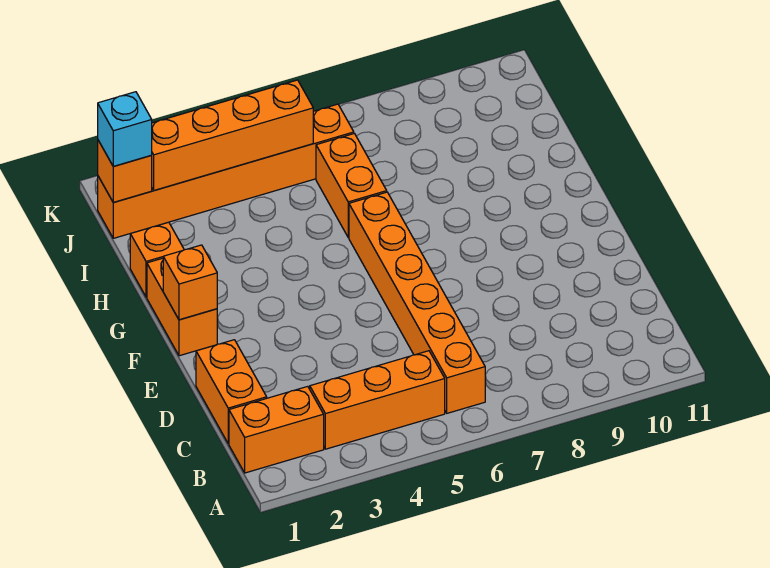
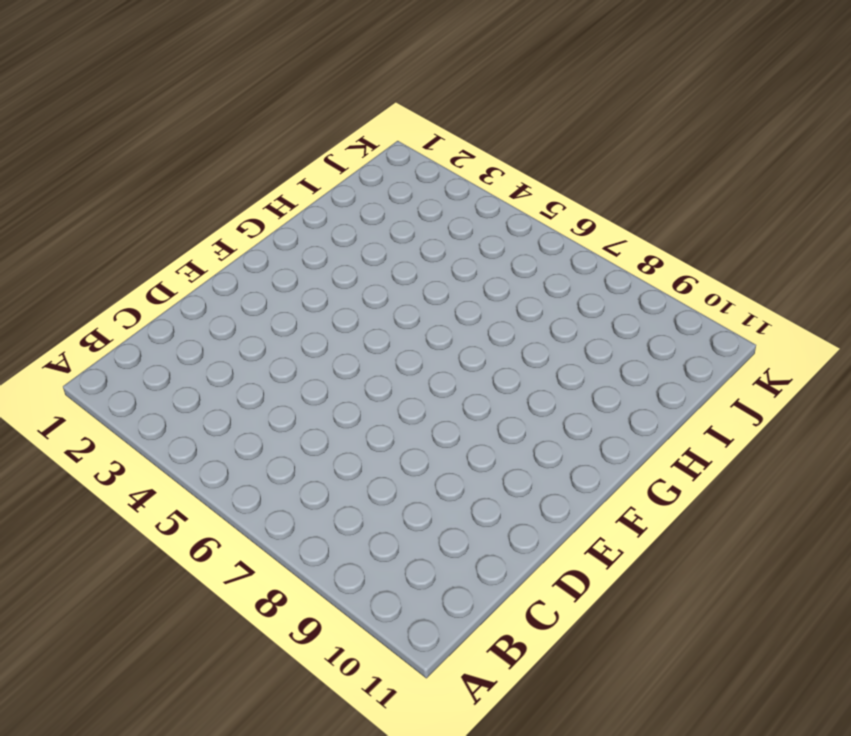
none -> orange brick B1:B2 level 1
none -> orange brick B3:B5 level 1
none -> orange brick B6:G6 level 1

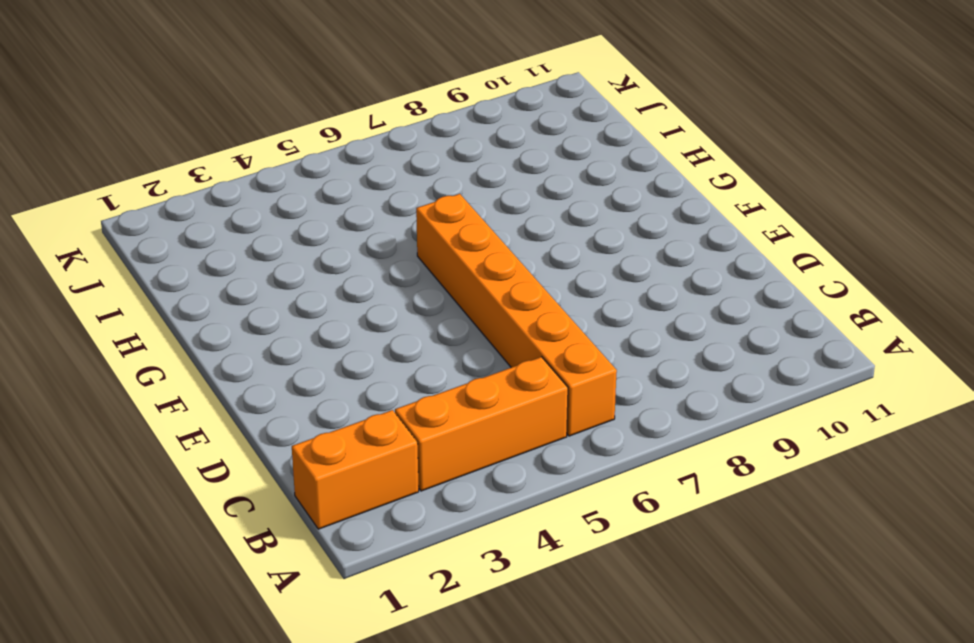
none -> orange brick C1:D1 level 1
none -> orange brick F1:G1 level 1
none -> orange brick H1 level 1

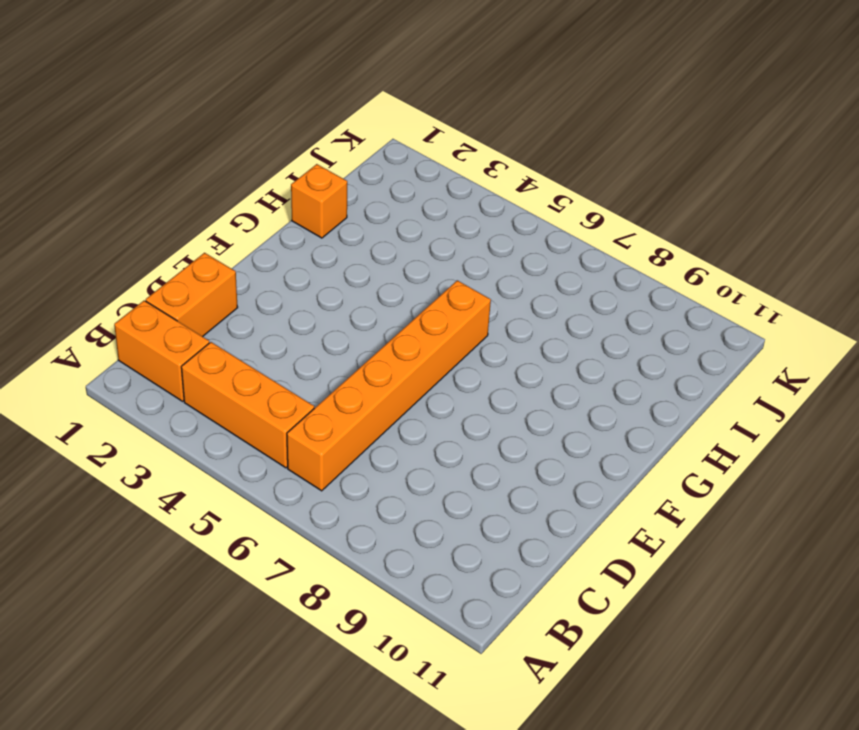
none -> orange brick F1:G1 level 1
none -> orange brick H6:I6 level 1
none -> orange brick J1:J6 level 1

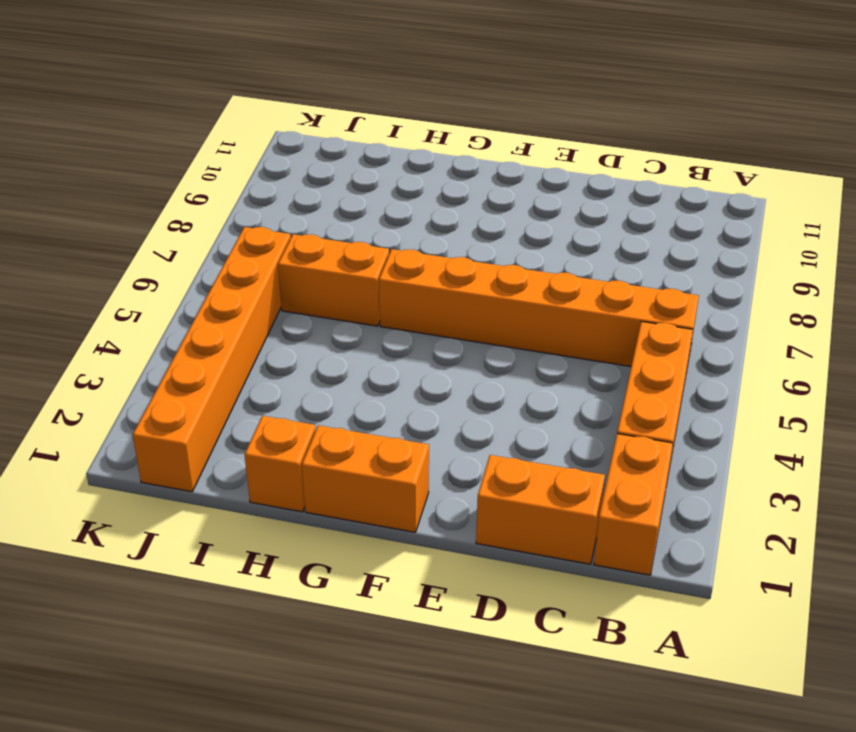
none -> orange brick F1 level 2
none -> orange brick J1 level 2
none -> orange brick J2:J5 level 2

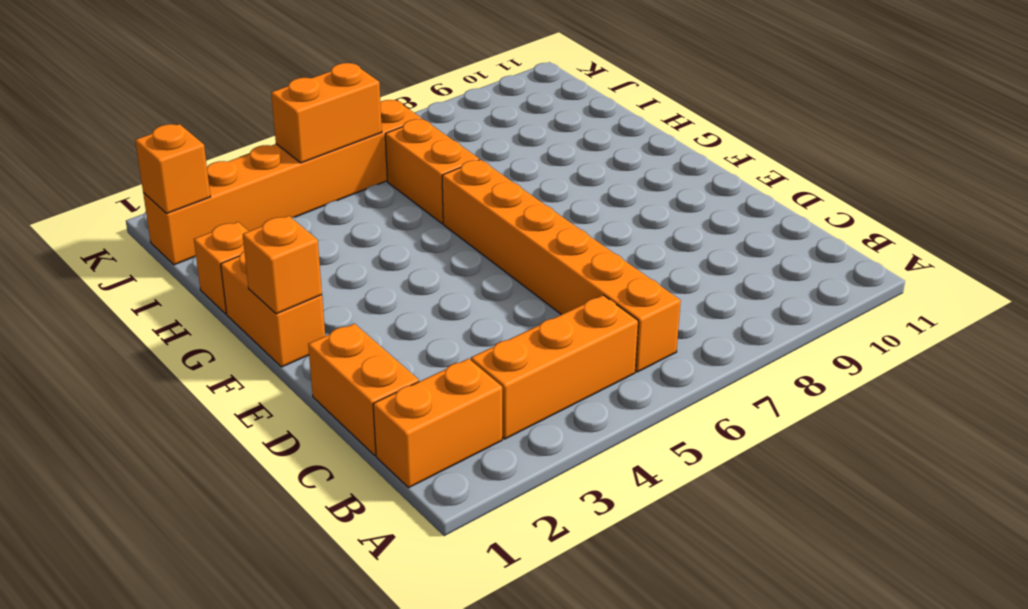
orange brick J4:J5 level 2 -> orange brick J2:J5 level 2
none -> cyan brick J1 level 3

